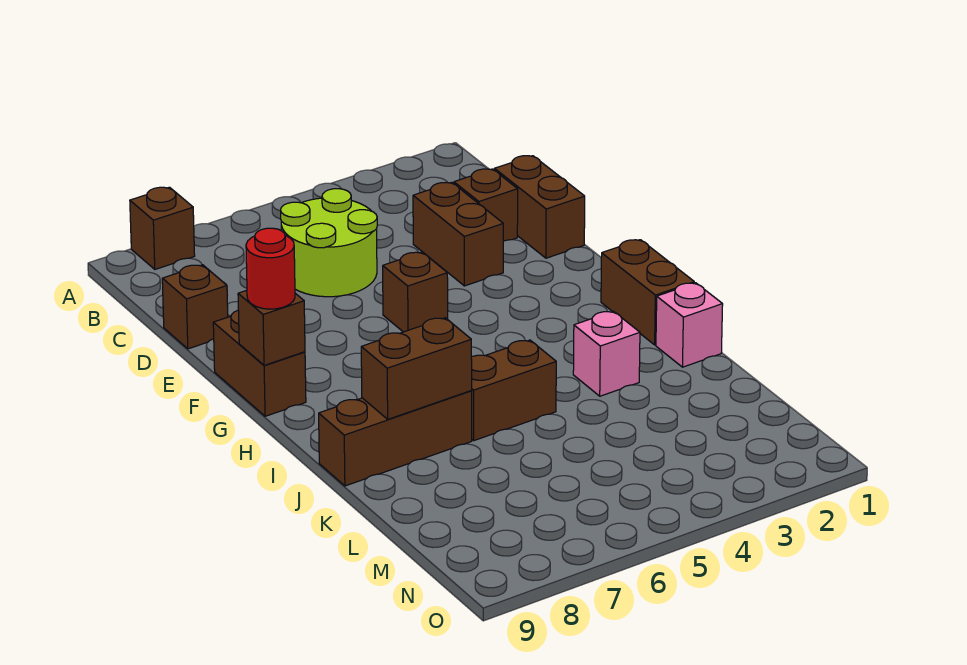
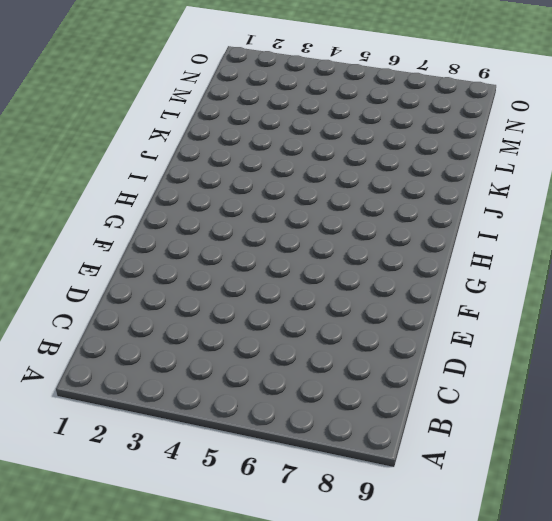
none -> brown brick A8 level 1
none -> lime round brick C5:D6 level 1
none -> brown brick D1:E1 level 1

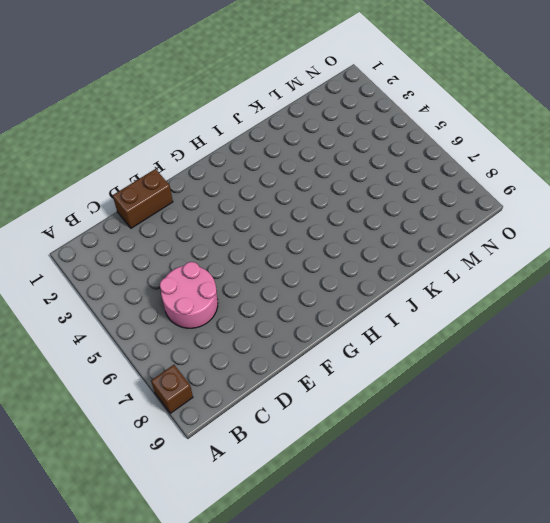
pink round brick C5:D6 level 1 -> lime round brick C5:D6 level 1
none -> brown brick D2 level 1
none -> brown brick D3:E3 level 1
none -> brown brick D9 level 1

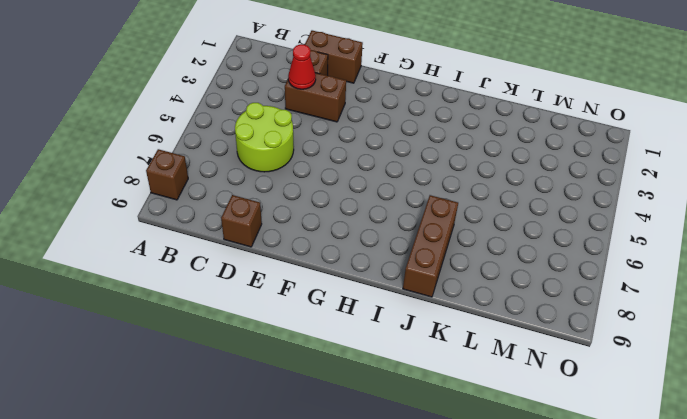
red cone D3 level 2 -> none
none -> brown brick F5 level 1
none -> brown brick F9:G9 level 1
none -> brown brick H1:I1 level 1

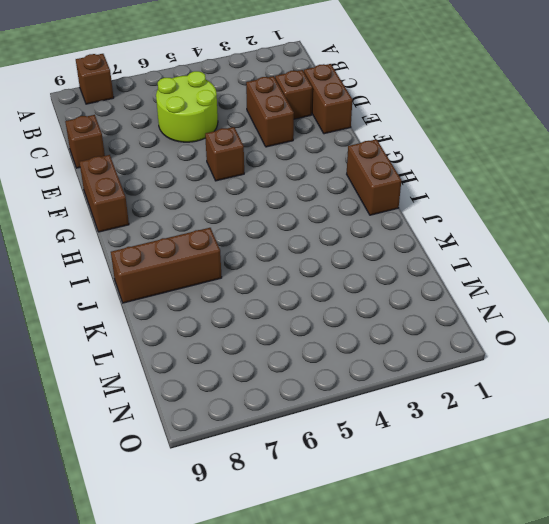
none -> pink brick J1 level 1
none -> pink brick J3 level 1
none -> brown brick J5:J6 level 1

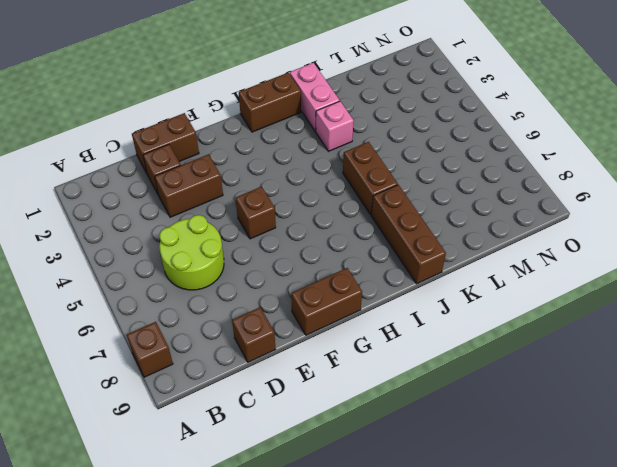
pink brick J1:J2 level 1 -> pink brick J1 level 1
none -> brown brick G9 level 2
none -> brown brick J7:J8 level 2
none -> red round brick G9 level 3

